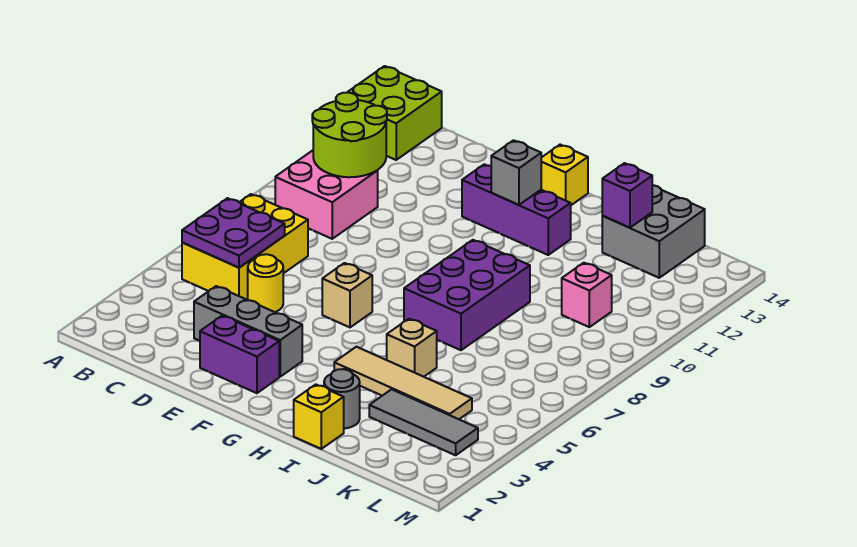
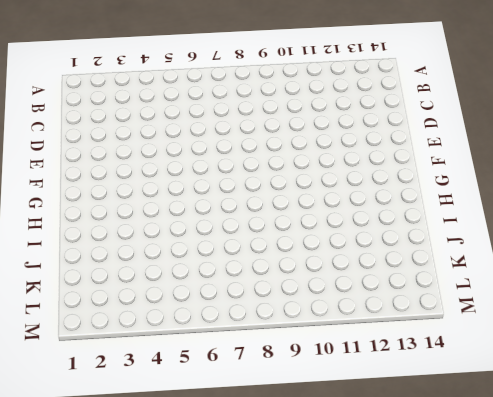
none -> lime brick A13:B14 level 1
none -> yellow brick B5:C7 level 1
none -> pink brick B9:C10 level 1

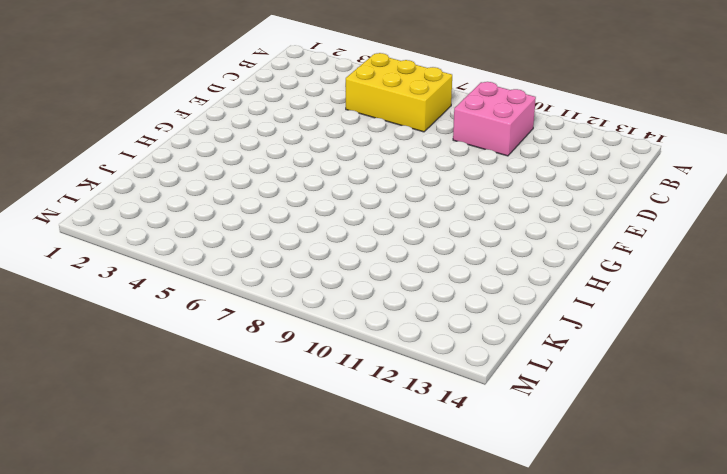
none -> lime brick A13:B14 level 1
none -> grey brick D3:F3 level 1
none -> yellow round brick D5 level 1

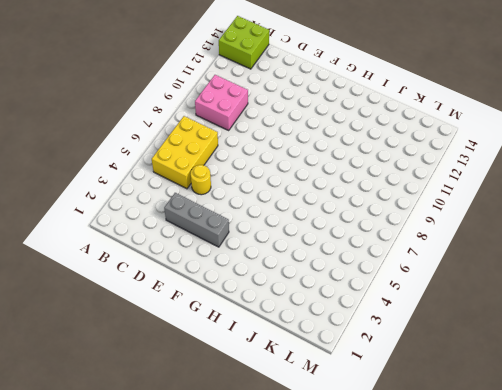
none -> purple brick E2:F2 level 1
none -> tan brick F6 level 1
none -> purple brick F12:H12 level 1

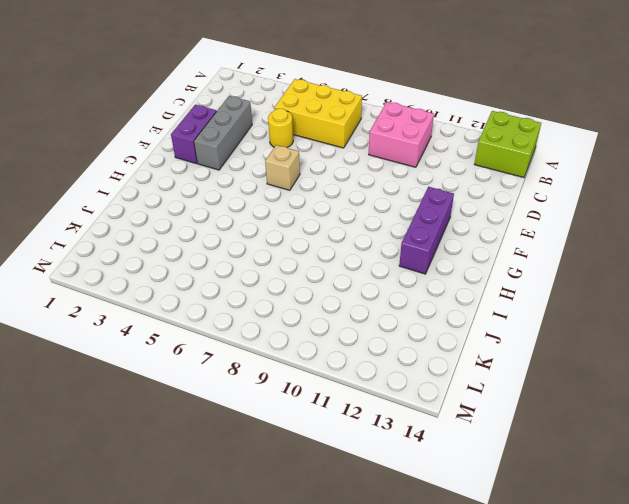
none -> yellow brick G14 level 1
none -> tan tile H4:K4 level 1
none -> purple brick H7:I9 level 1

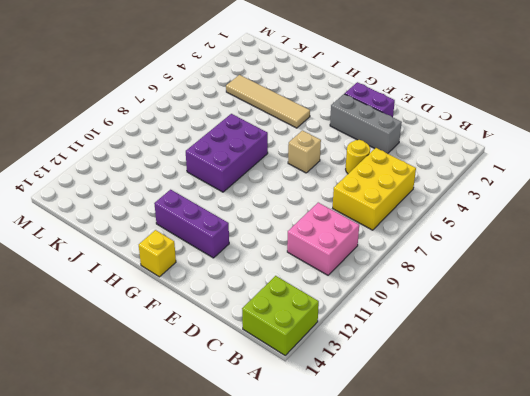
none -> yellow brick I1 level 1
none -> grey round brick I2 level 1
none -> tan brick I5 level 1

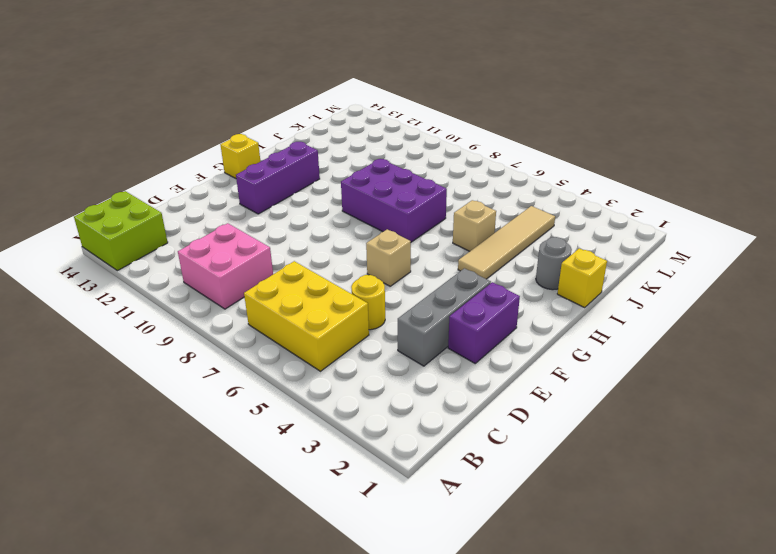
none -> grey tile J3:L3 level 1
none -> grey brick J13:K14 level 1
none -> pink brick K10 level 1

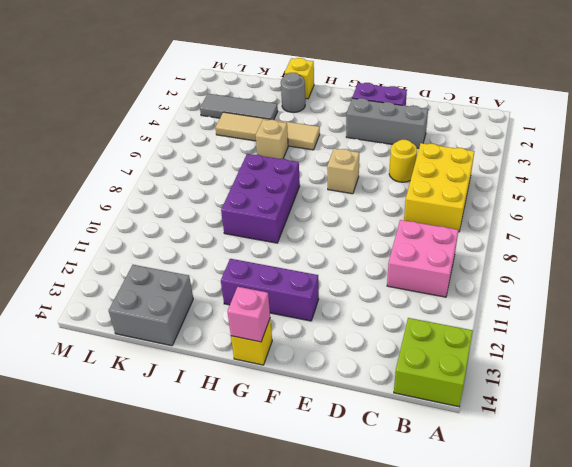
pink brick G14 level 2 -> pink brick K10 level 1
none -> purple plate B5:C6 level 2
none -> lime round brick B10:C11 level 2
none -> grey brick G12 level 2

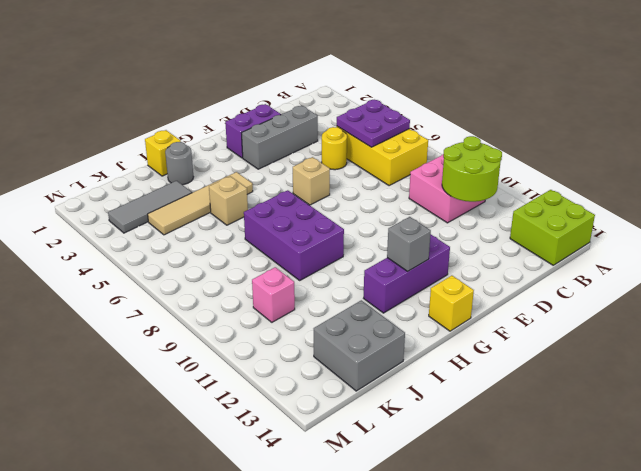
none -> purple brick J13 level 2

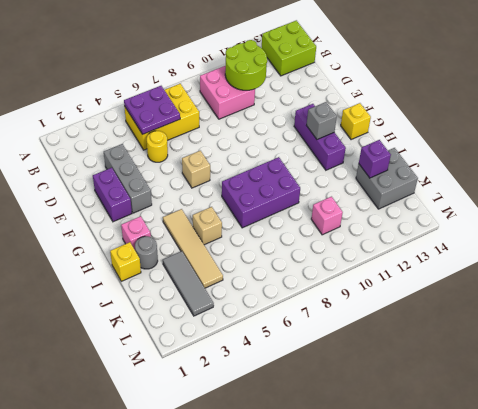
pink brick H2 level 1 -> none

